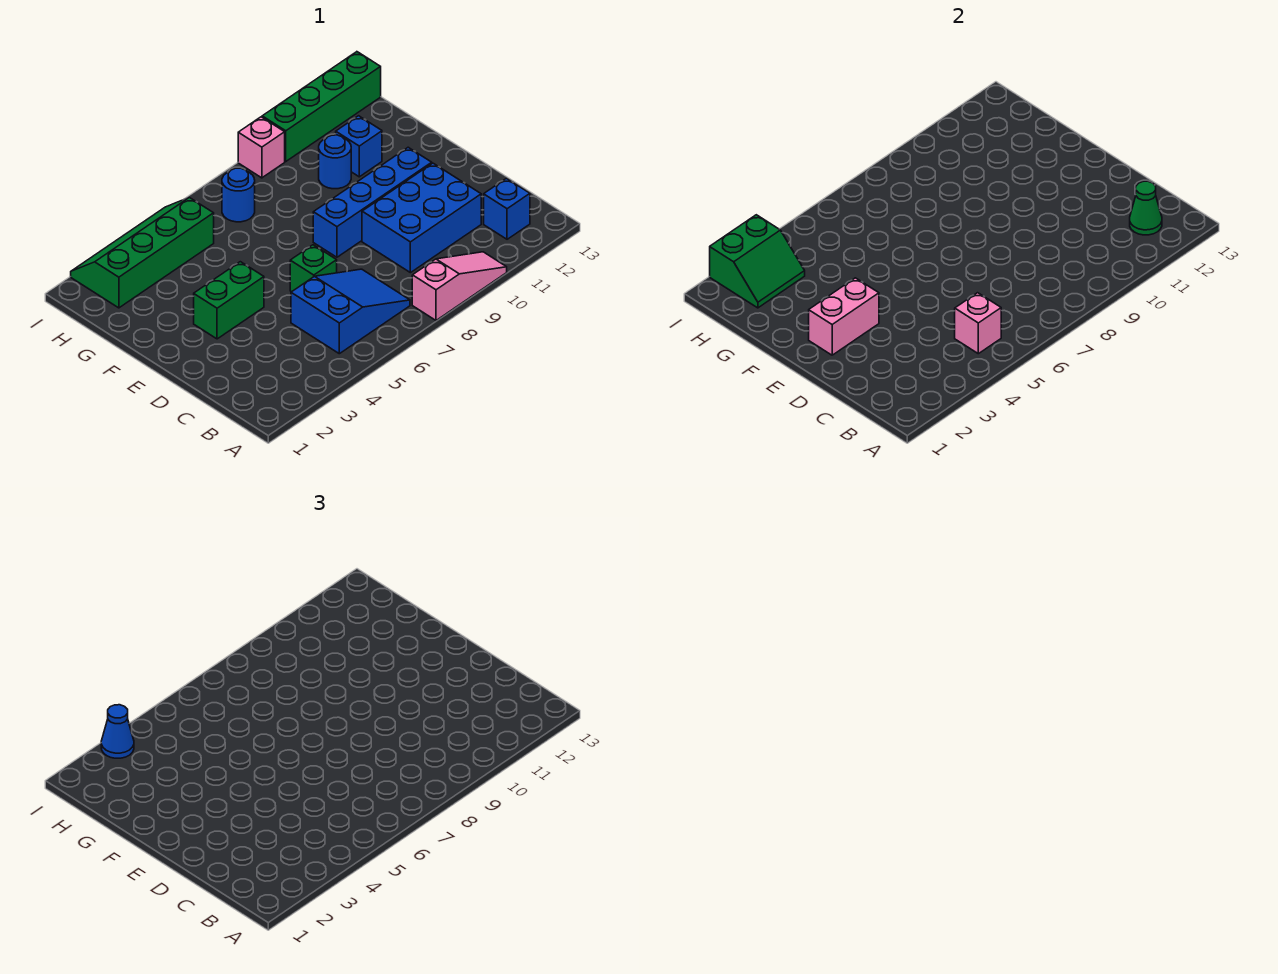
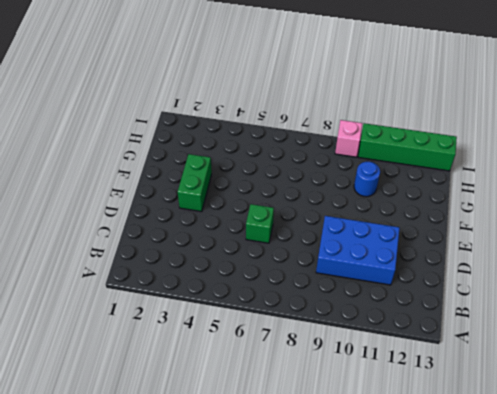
green brick E3:F3 level 1 -> green brick E3:E4 level 1
none -> pink slope A8:A10 level 1 top 8
none -> blue slope B5:C7 level 1 top 5
none -> blue brick B12 level 1

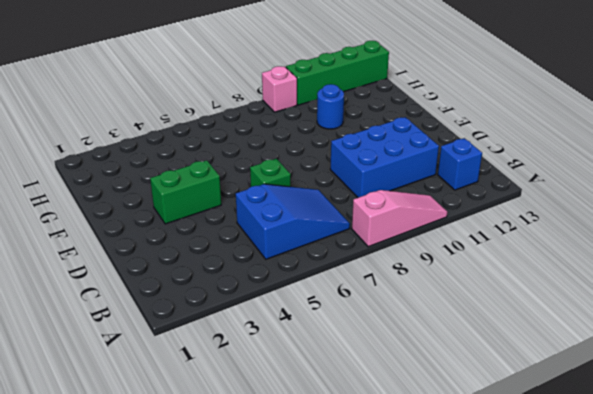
none -> blue brick E8:E11 level 1
none -> blue brick G11 level 1
none -> green slope H2:I5 level 1 top H

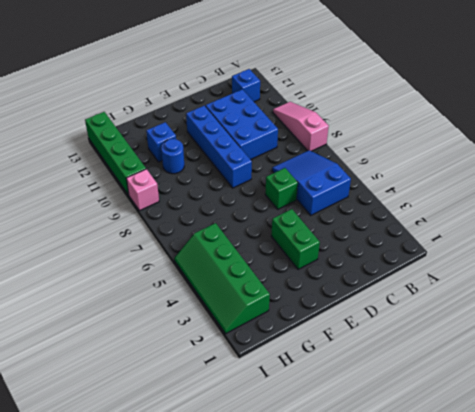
none -> blue round brick H7 level 1
none -> pink brick B5 level 2
none -> green cone B12 level 2

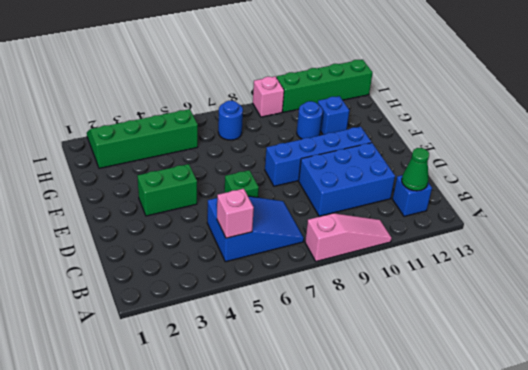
none -> pink brick E2:E3 level 2
none -> green slope H2:I3 level 2 top I
none -> blue cone I3 level 3

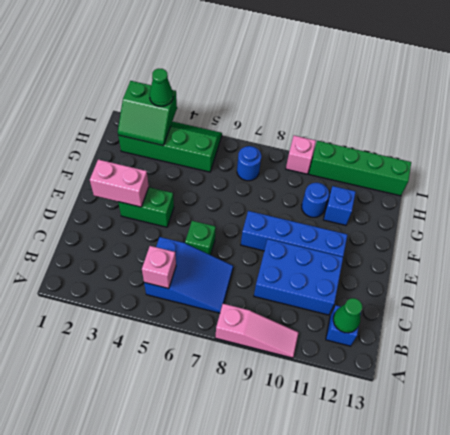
green cone I3 level 3 -> blue cone I3 level 3

